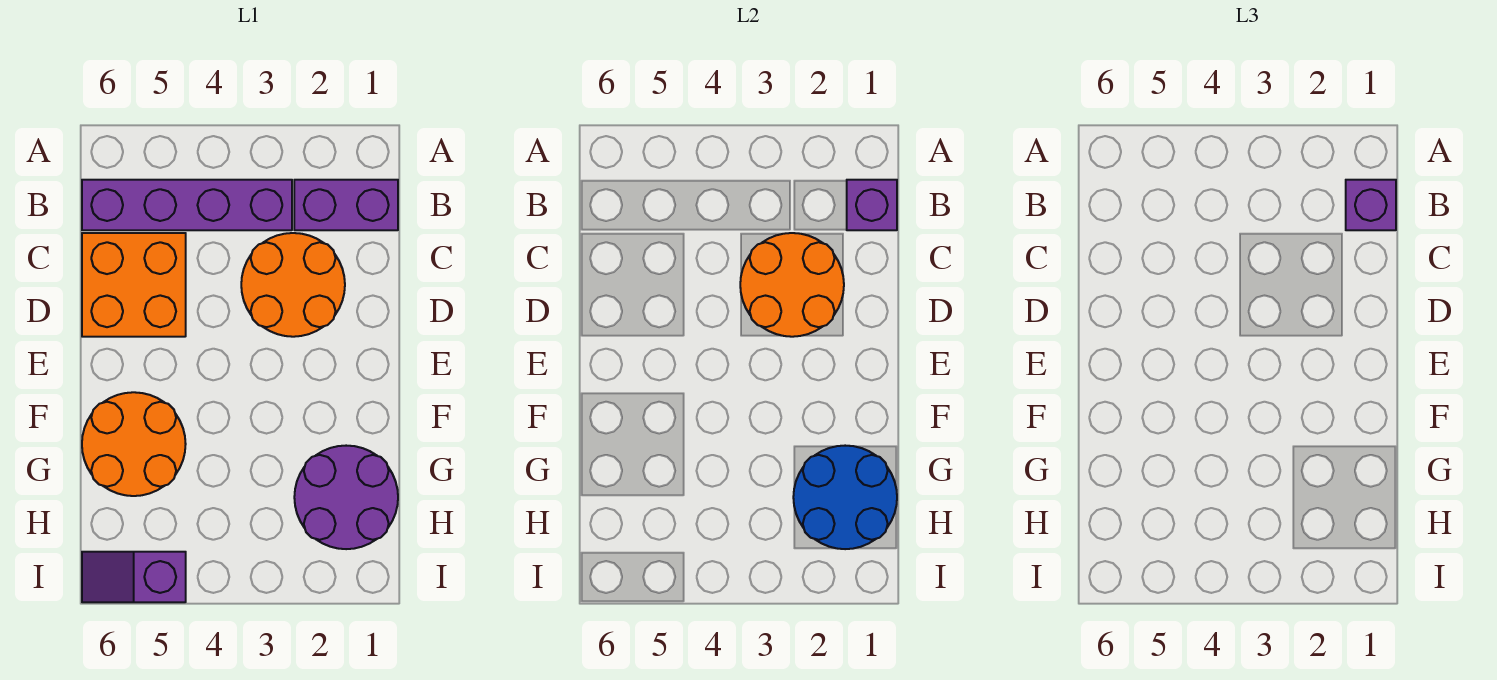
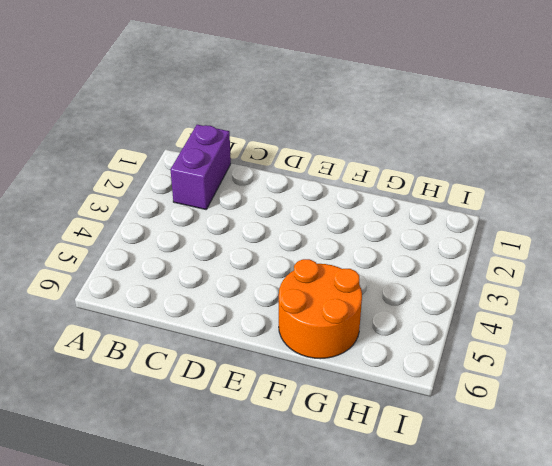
none -> purple brick B3:B6 level 1
none -> orange round brick C2:D3 level 1

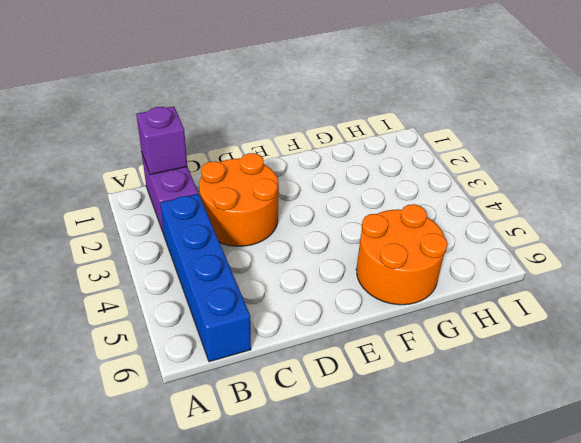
blue brick B3:B6 level 1 -> purple brick B3:B6 level 1
none -> orange brick C5:D6 level 1
none -> purple round brick G1:H2 level 1

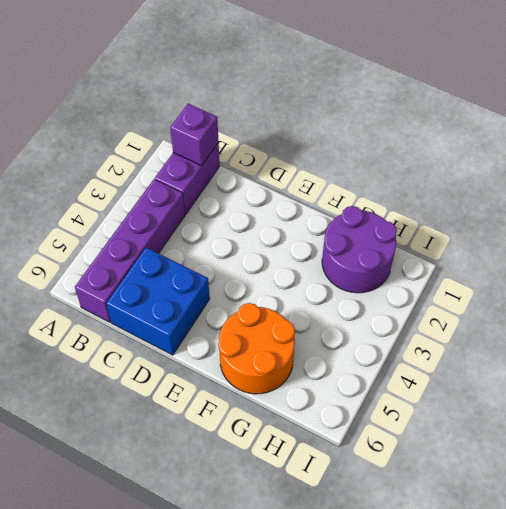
blue brick C5:D6 level 1 -> orange brick C5:D6 level 1
none -> orange round brick C2:D3 level 1
none -> purple slope I5:I6 level 1 top 5

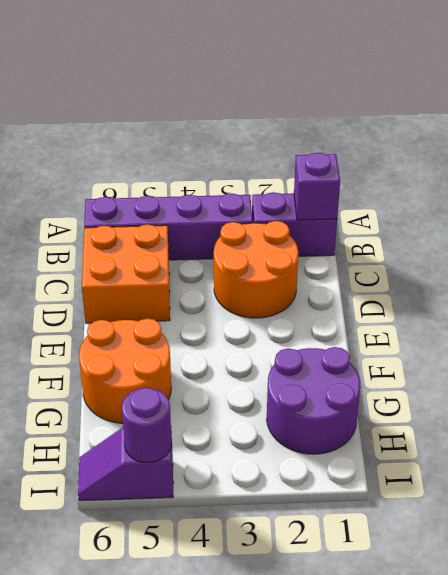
purple round brick I5 level 2 -> none
none -> orange round brick C2:D3 level 2
none -> blue round brick G1:H2 level 2

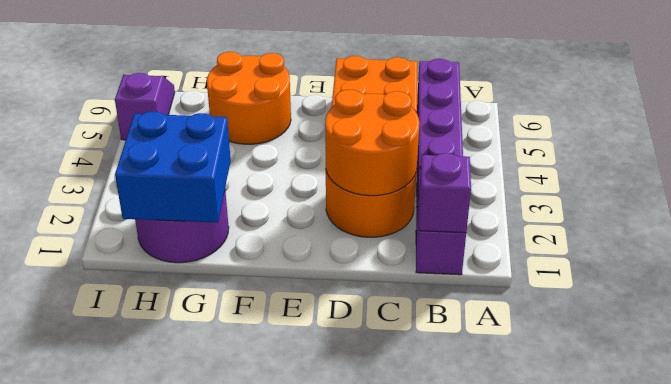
blue brick G1:H2 level 2 -> blue round brick G1:H2 level 2
none -> purple brick B1 level 3

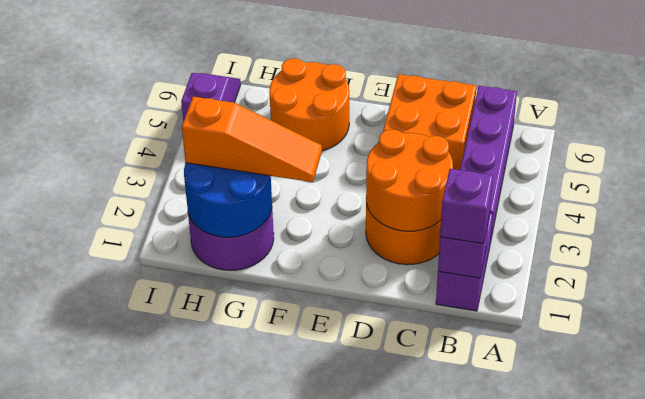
orange slope F2:H2 level 3 top H -> none

